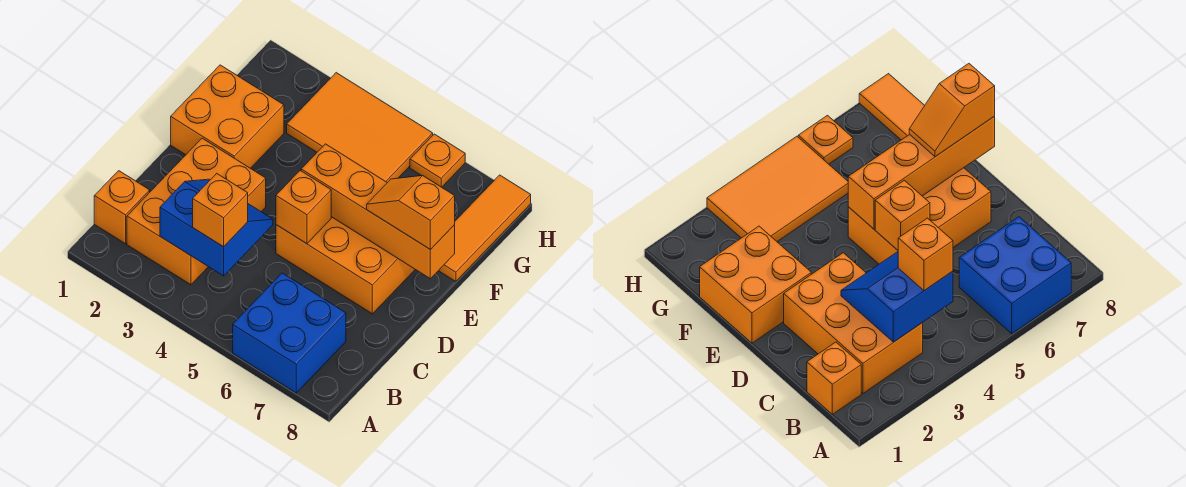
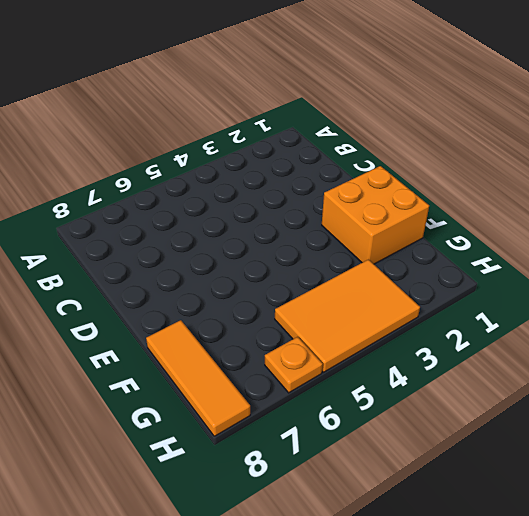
none -> blue brick A6:B7 level 1
none -> orange brick B1 level 1
none -> orange brick B2:D3 level 1

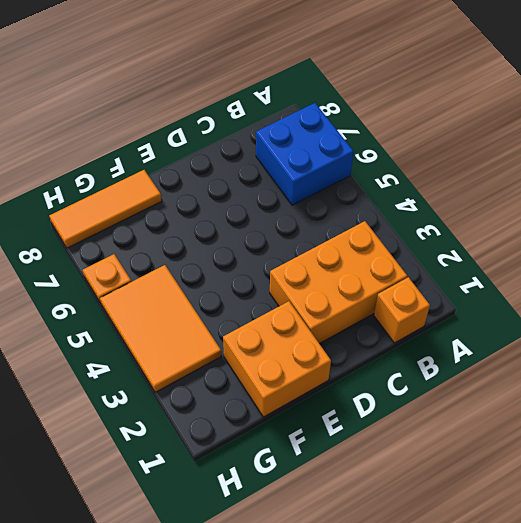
none -> orange brick D5:E7 level 1
none -> blue slope B3:C4 level 2 top B
none -> orange brick D5 level 2

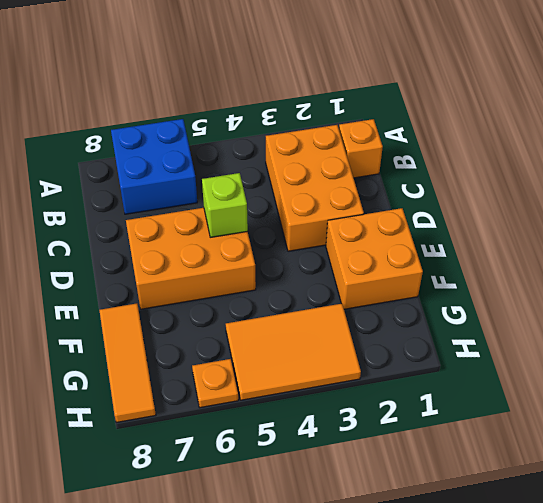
lime brick D5 level 2 -> orange brick D5 level 2
none -> blue slope B3:C4 level 2 top B
none -> orange brick E5:E8 level 2
none -> orange brick B4 level 3

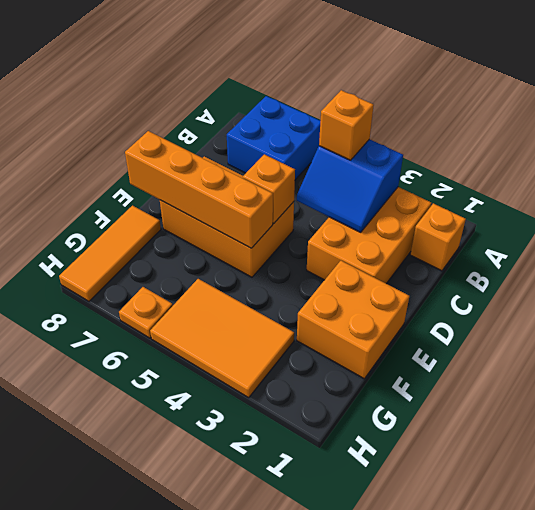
none -> orange slope E7:E8 level 3 top 8

